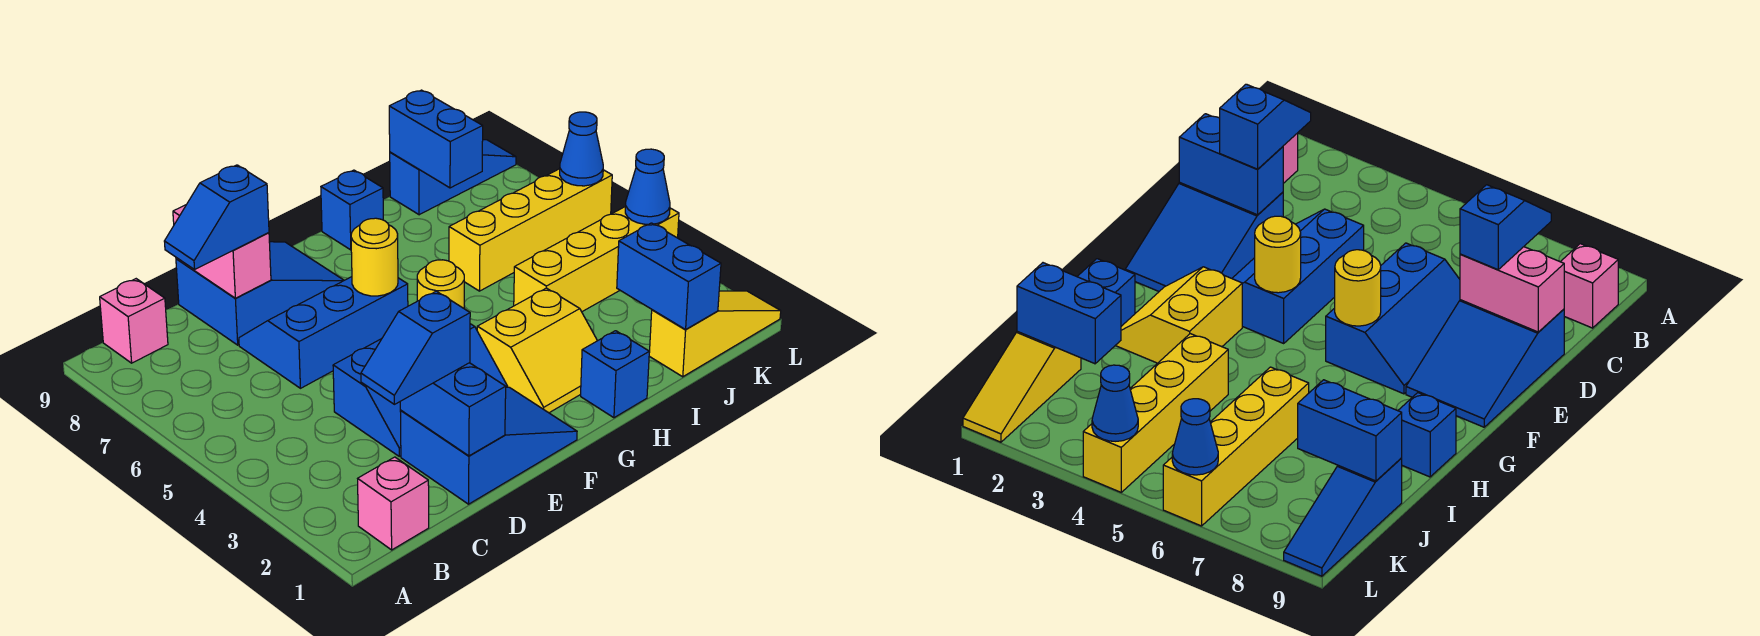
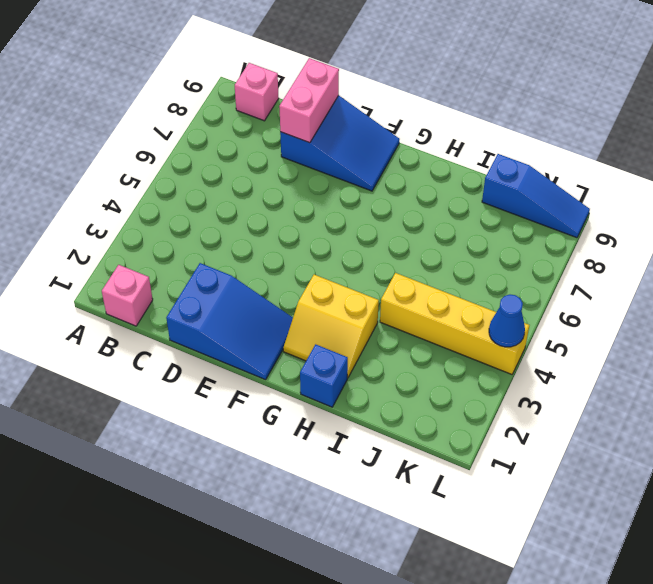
none -> blue slope D3:F4 level 1 top 4
none -> blue slope D6:F7 level 1 top 6
none -> blue brick H9 level 1

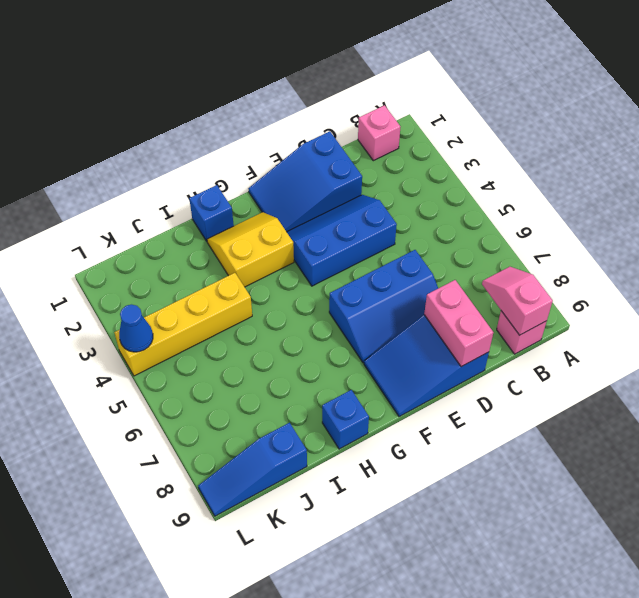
pink slope B8:B9 level 2 top 9 -> none
none -> yellow brick I6:L6 level 1
none -> yellow slope J1:L1 level 1 top J
none -> blue brick D1:D2 level 2

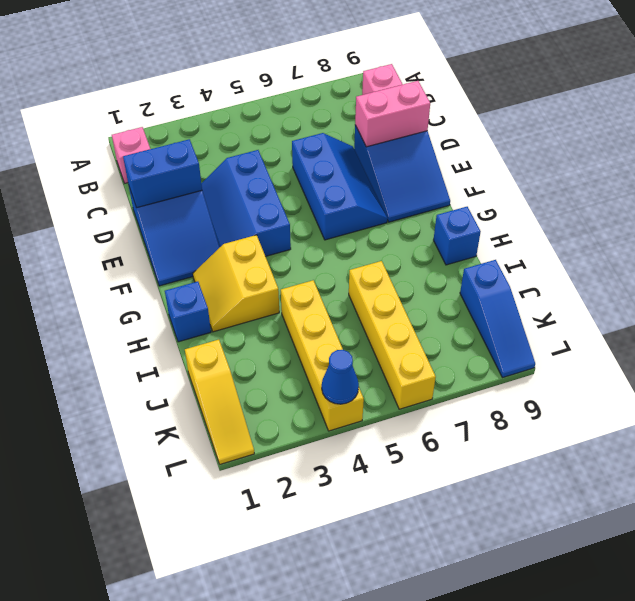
none -> yellow round brick F4 level 2
none -> yellow round brick F6 level 2
none -> blue brick J1:J2 level 2

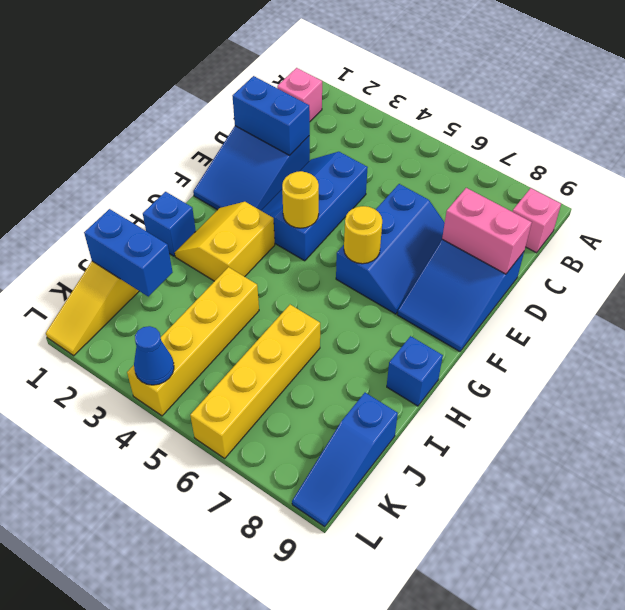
none -> blue brick J8:J9 level 2
none -> blue cone L6 level 2
none -> blue slope C2:D2 level 3 top D

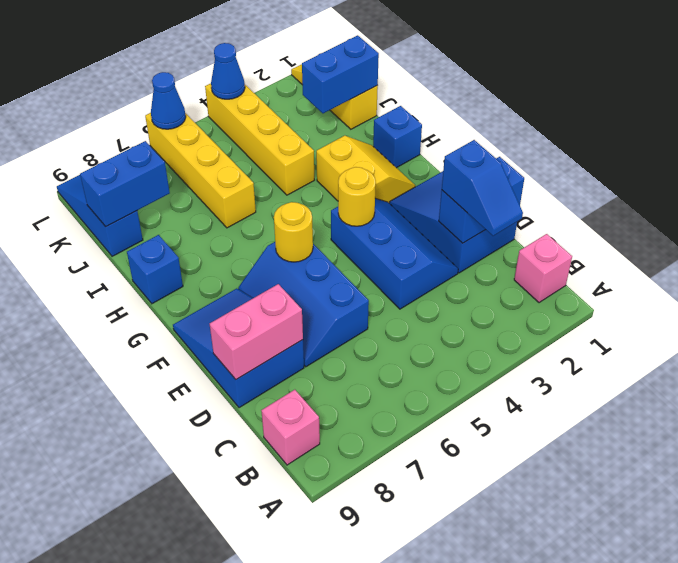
none -> blue slope C8:D8 level 3 top D

